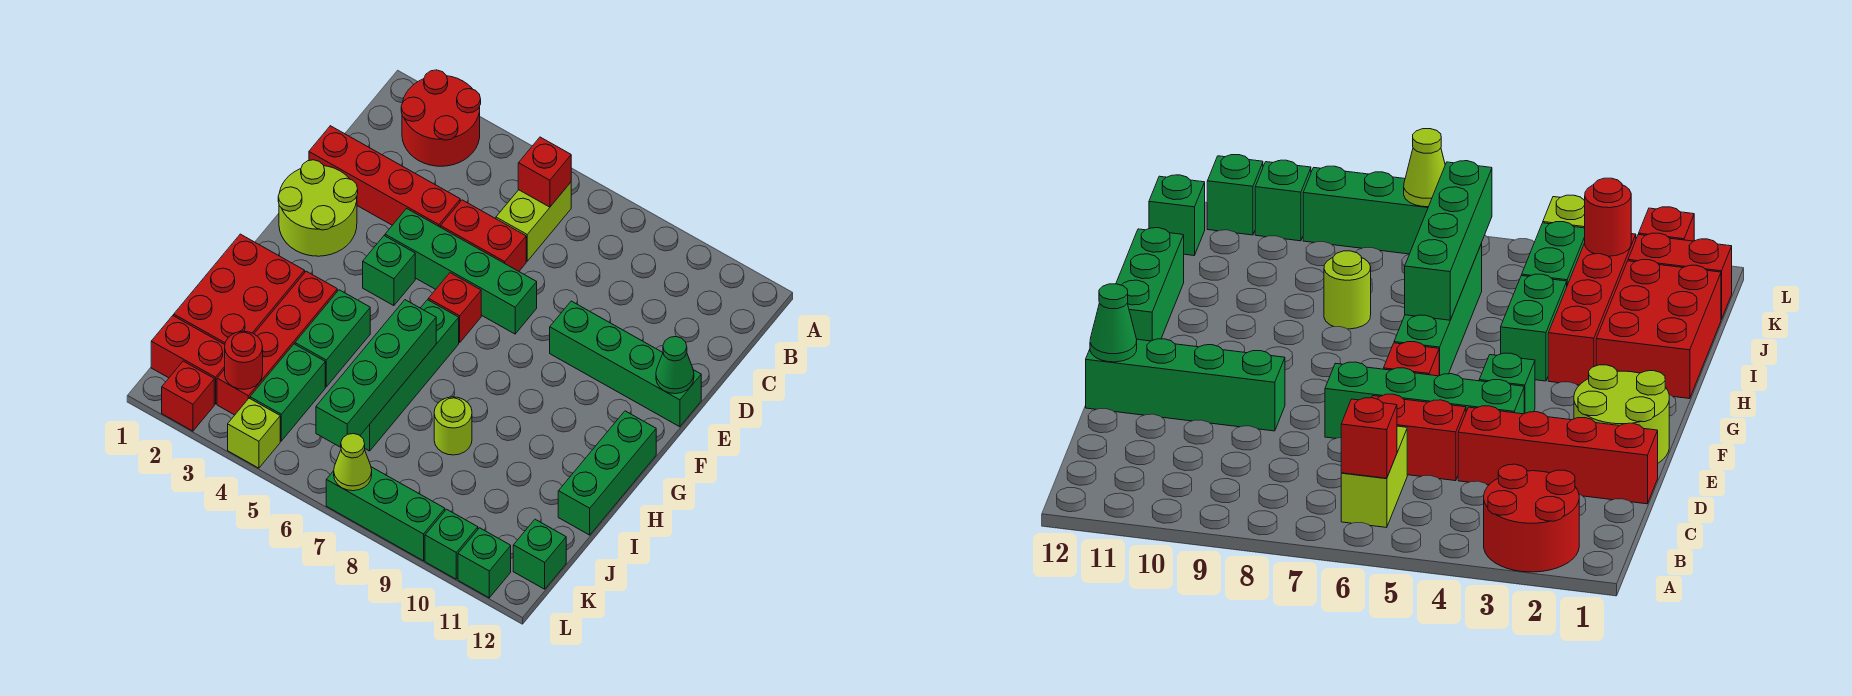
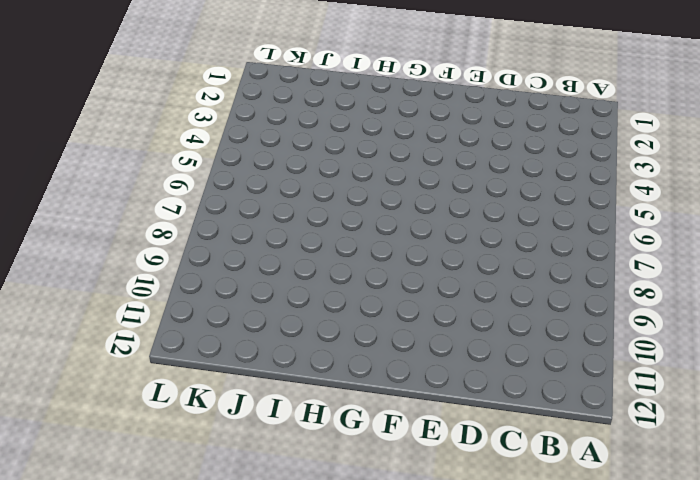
none -> red round brick A2:B3 level 1
none -> lime brick B6:C6 level 1
none -> red brick D1:D4 level 1

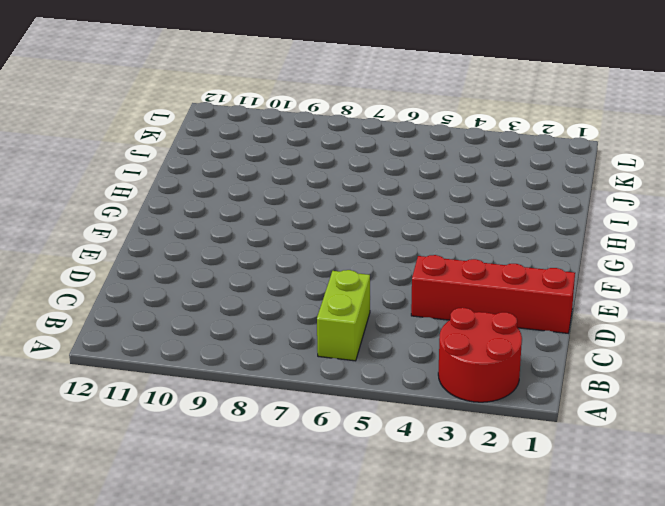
none -> red brick D5:D6 level 1
none -> lime round brick E1:F2 level 1
none -> green brick E4:E7 level 1

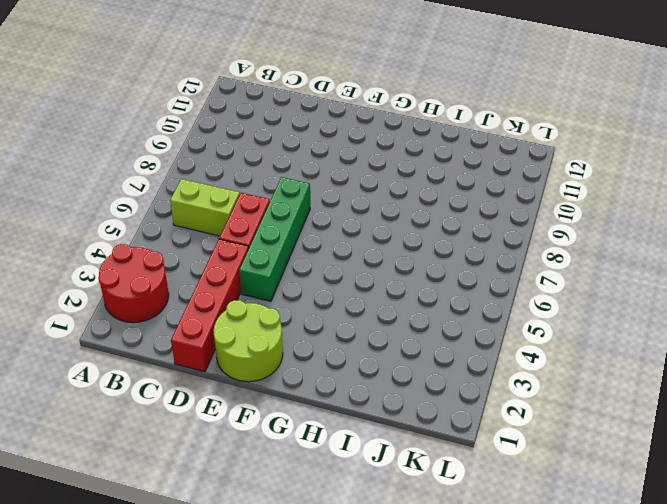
none -> green brick E9:E12 level 1
none -> green brick F4 level 1
none -> red brick F6 level 1

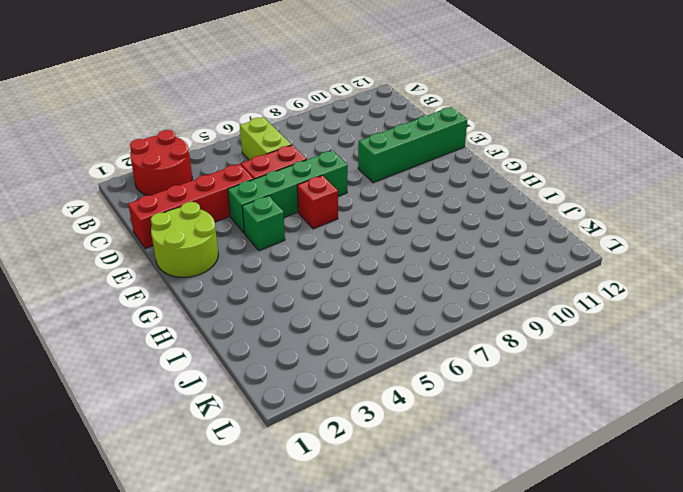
none -> green brick G6:J6 level 1
none -> green brick G12:I12 level 1
none -> red brick H1:J2 level 1

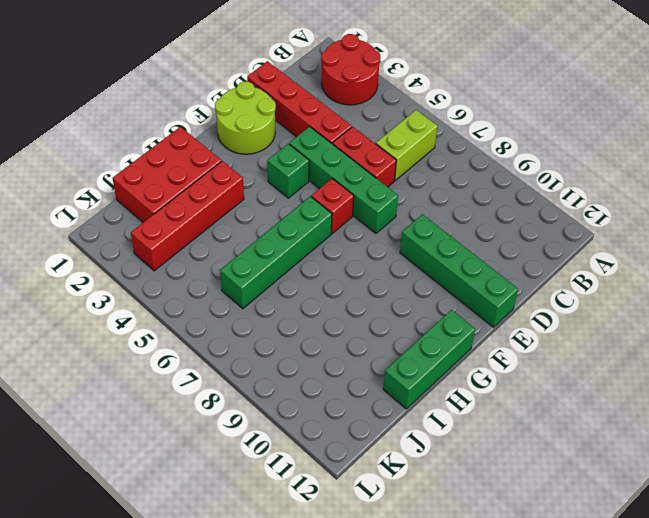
none -> green brick H4:I4 level 1
none -> lime round brick I8 level 1
none -> green brick J4:K4 level 1

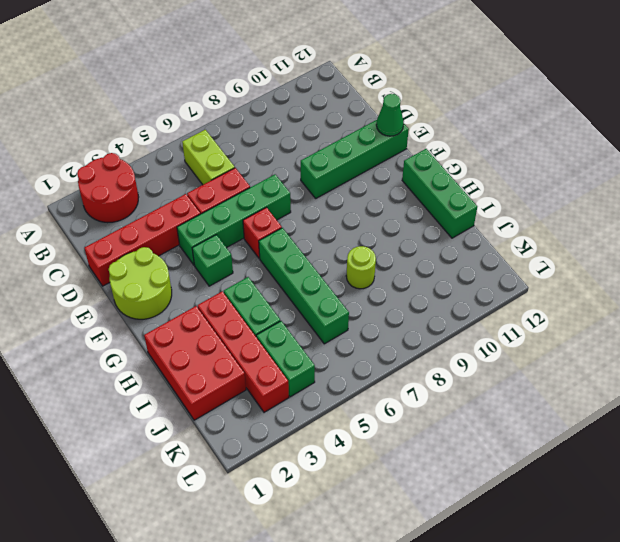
none -> red brick K1:K2 level 1
none -> green brick K12 level 1
none -> red brick L2 level 1

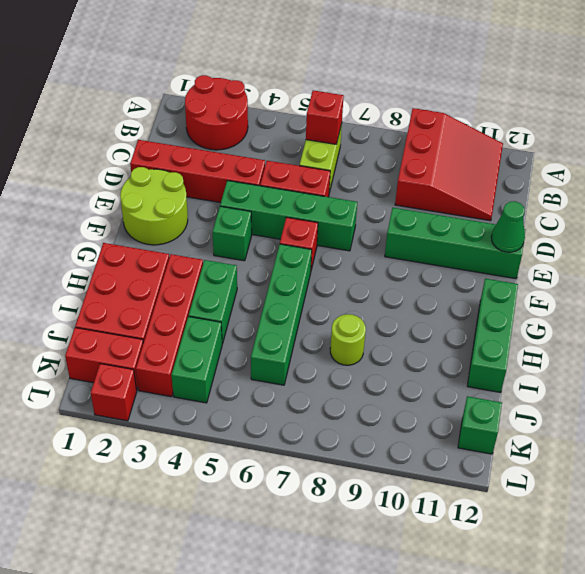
red slope A9:C11 level 1 top 9 -> none
none -> lime brick L4 level 1
none -> green brick L7:L9 level 1
none -> green brick L10 level 1

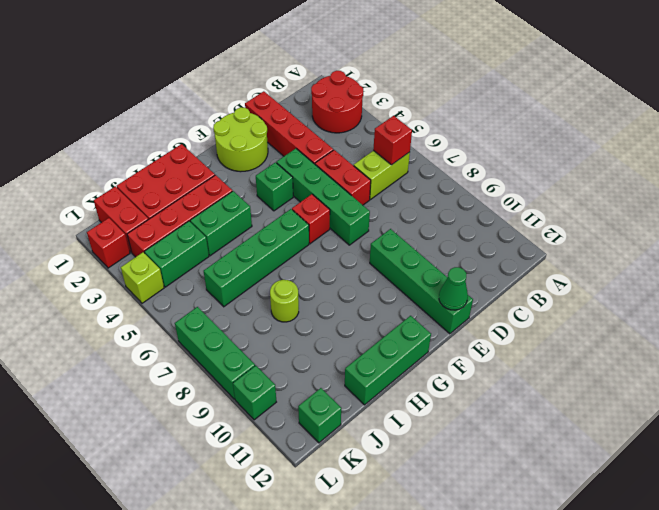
none -> green brick L11 level 1
none -> green brick H6:K6 level 2
none -> red round brick K3 level 2

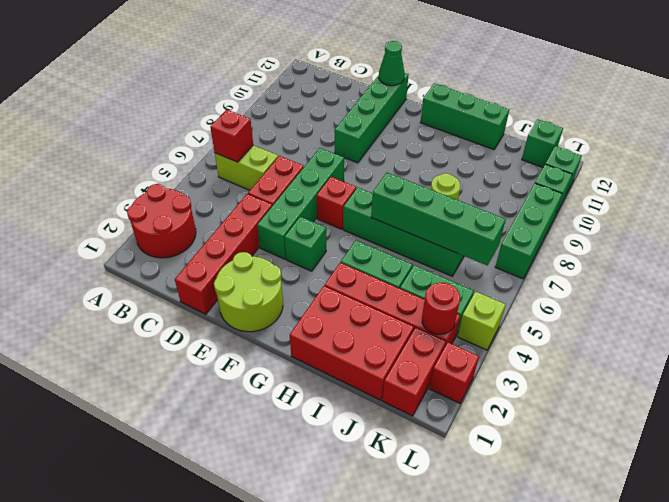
none -> lime cone L7 level 2

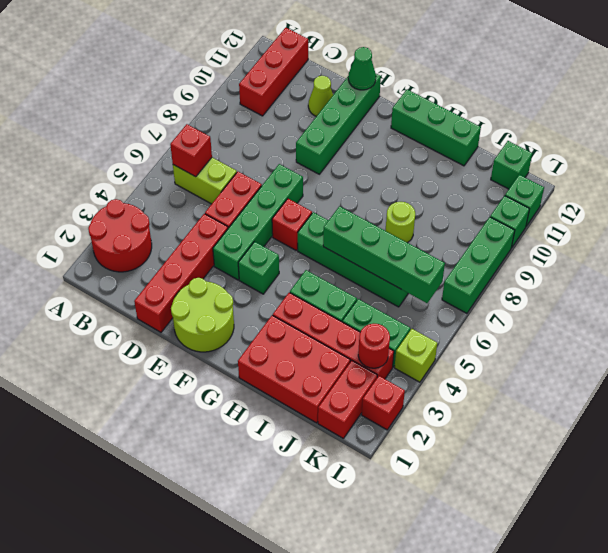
red brick B10:B12 level 1 -> none
lime cone D11 level 1 -> lime cone L7 level 2

